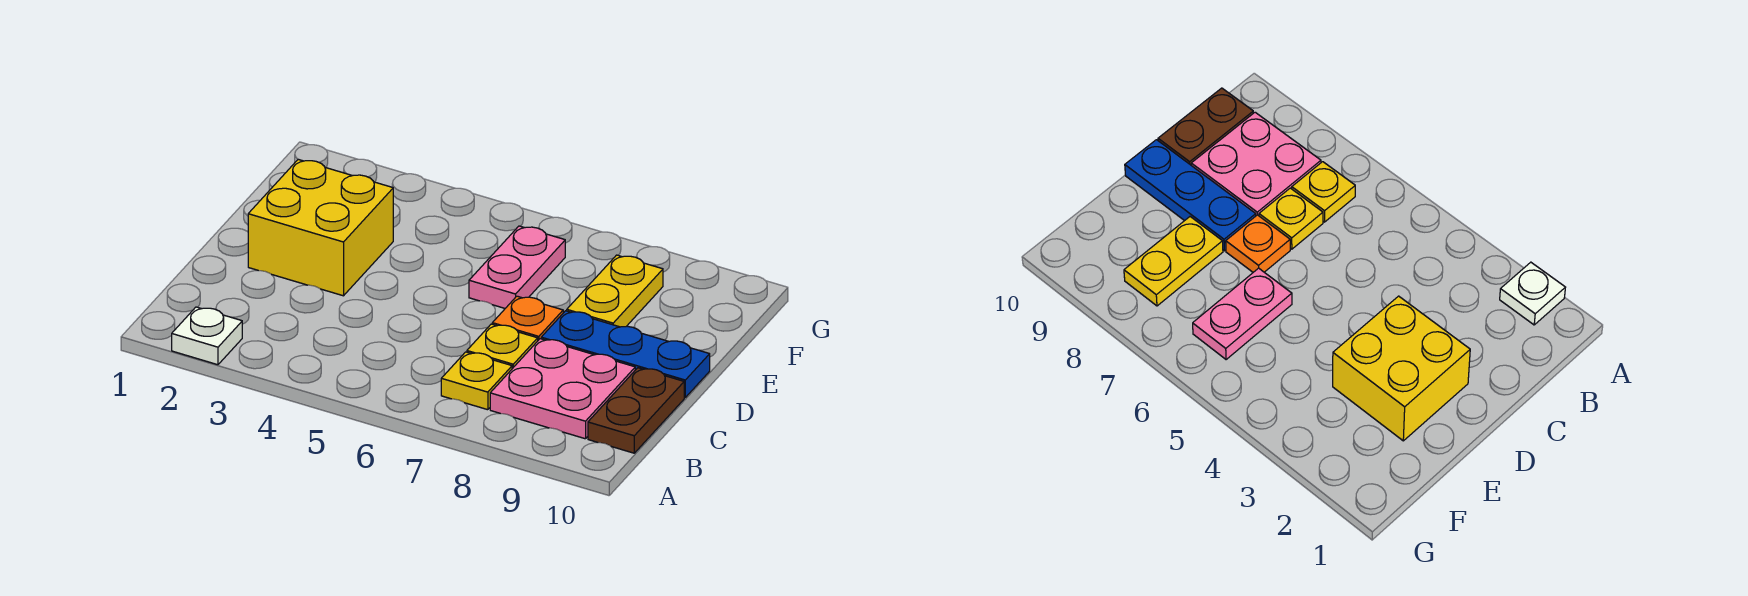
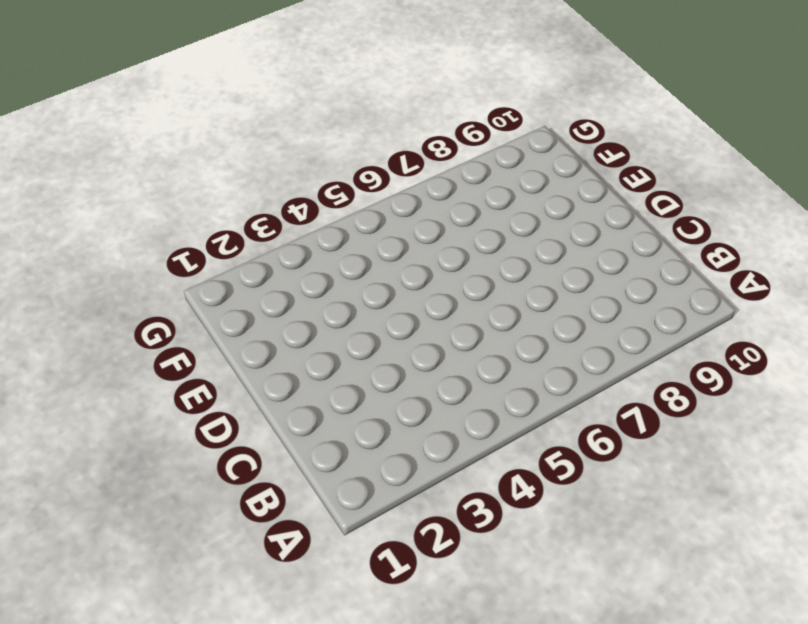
none -> white plate A2 level 1
none -> yellow plate B7 level 1

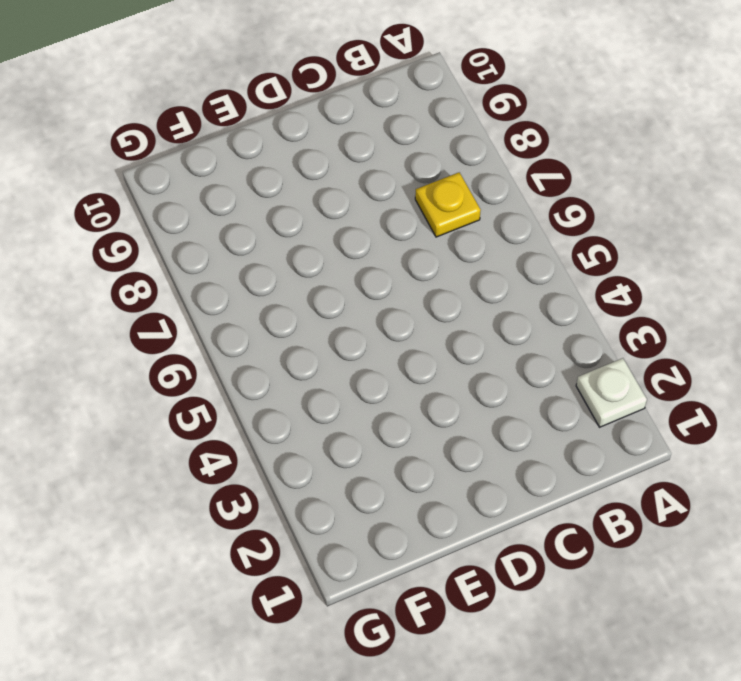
none -> pink plate B8:C9 level 1
none -> brown plate B10:C10 level 1

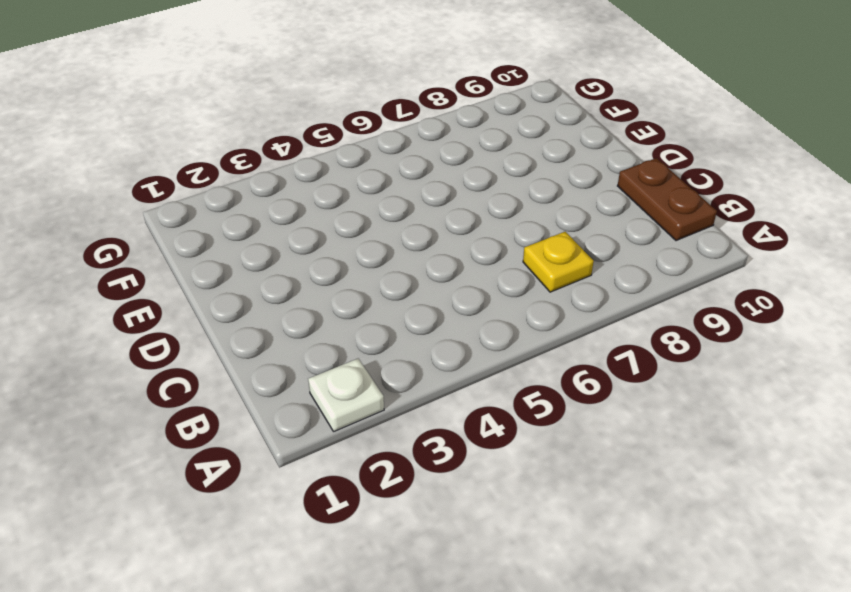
none -> pink plate B8:C9 level 1
none -> yellow plate C7 level 1

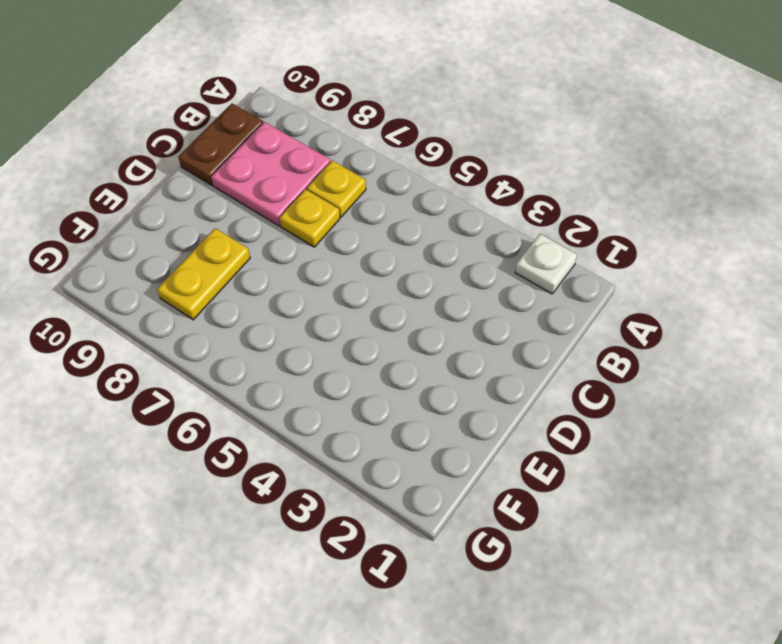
none -> yellow brick D2:E3 level 1
none -> orange plate D7 level 1

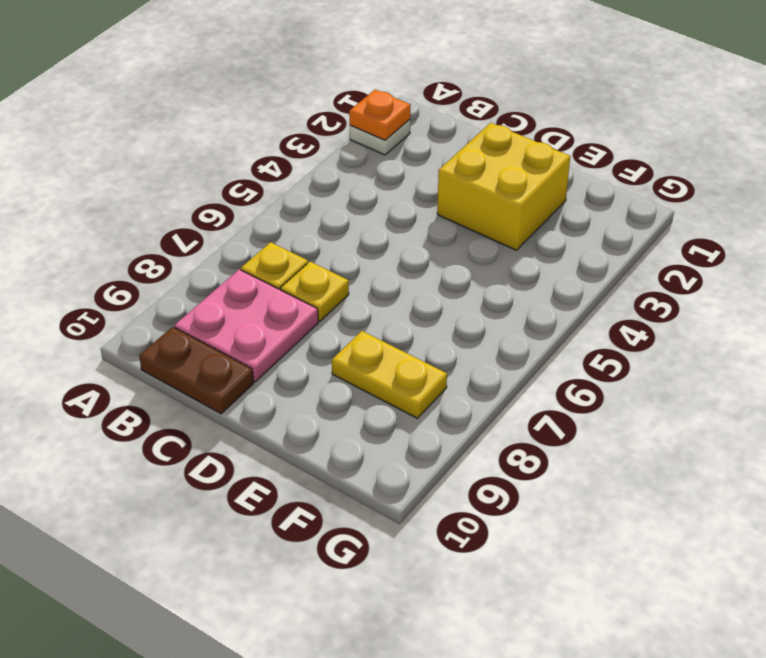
orange plate A2 level 2 -> orange plate D7 level 1
none -> blue plate D8:D10 level 1
none -> pink plate E6:F6 level 1

